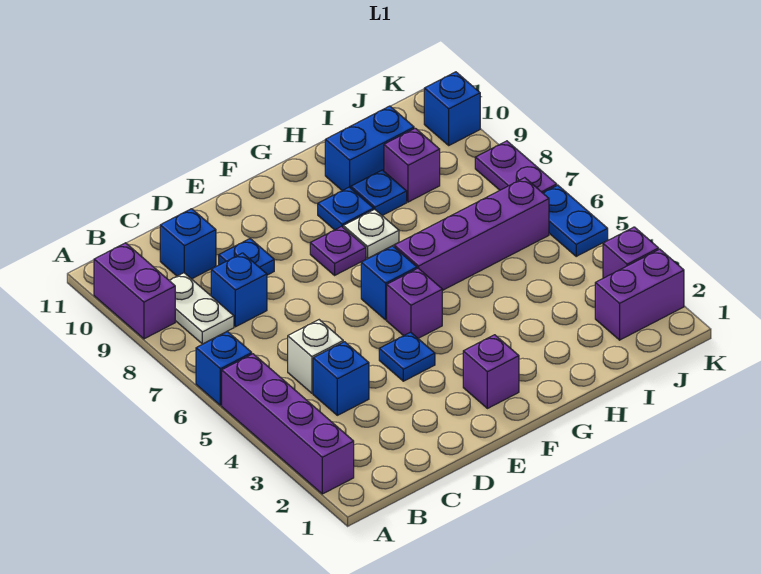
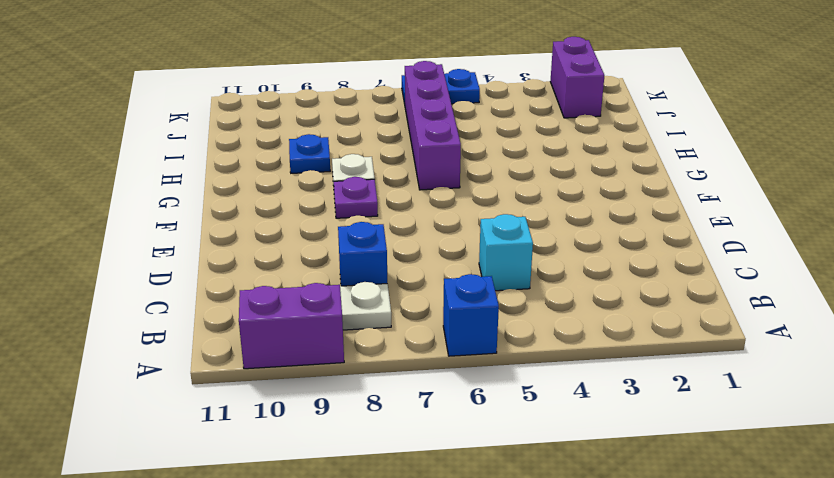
cyan brick C5 level 1 -> white brick C5 level 1
none -> purple brick A2:A5 level 1
none -> blue brick C4 level 1
none -> blue brick C10 level 1

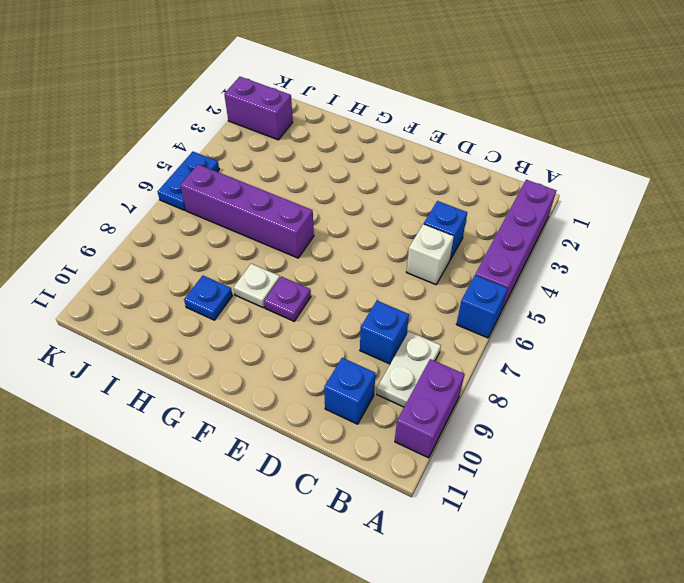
none -> blue plate D9 level 1
none -> blue plate E4 level 1
none -> purple brick F2 level 1

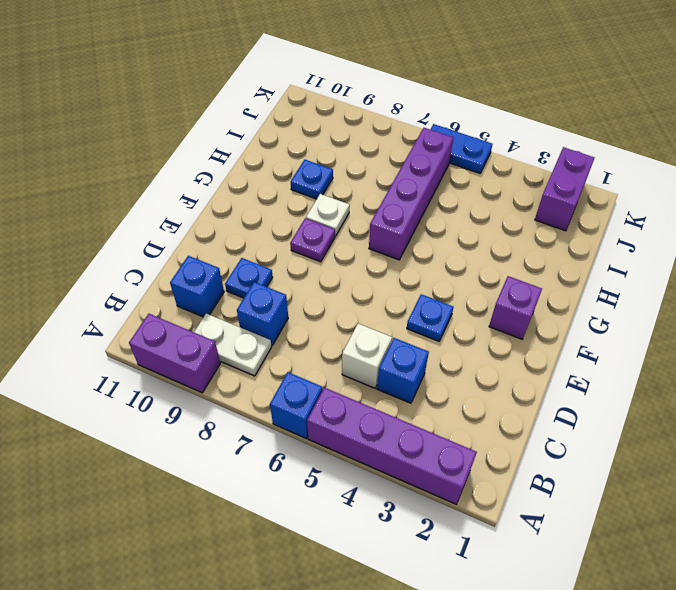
none -> purple brick F5 level 1
none -> blue brick F6 level 1
none -> blue plate G9 level 1

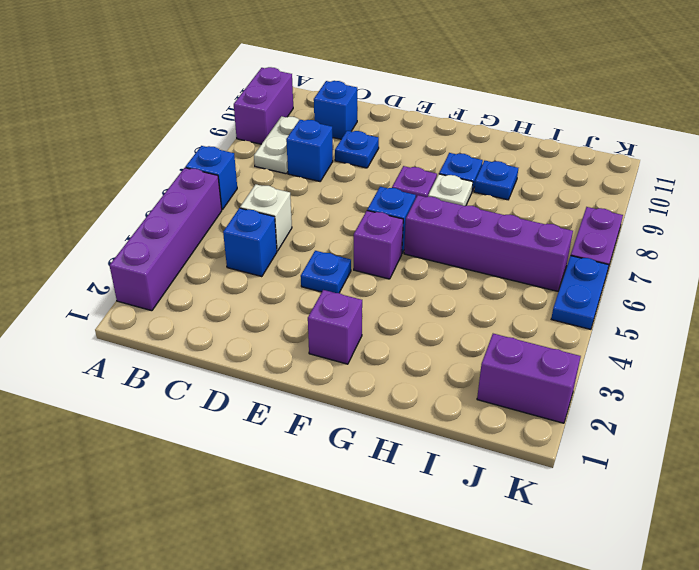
none -> blue brick H10:I10 level 1
none -> purple brick I9 level 1
none -> purple brick K3 level 1

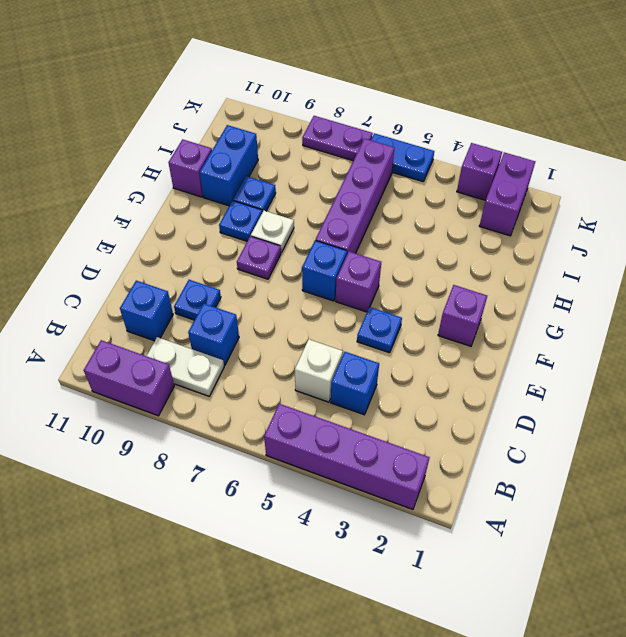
purple brick H11 level 1 -> purple brick I9 level 1
none -> blue brick A6 level 1
none -> blue brick K10 level 1

